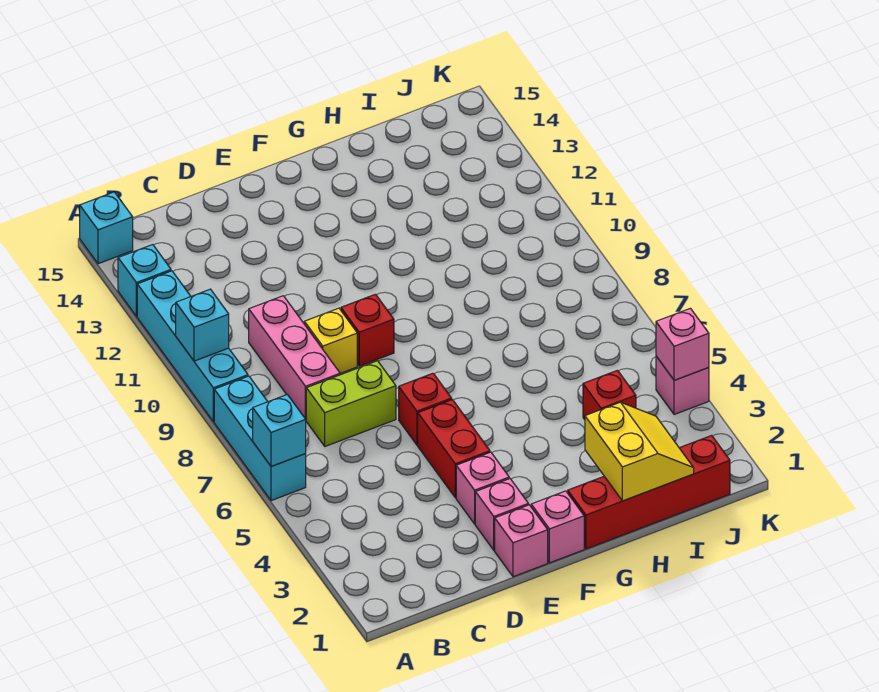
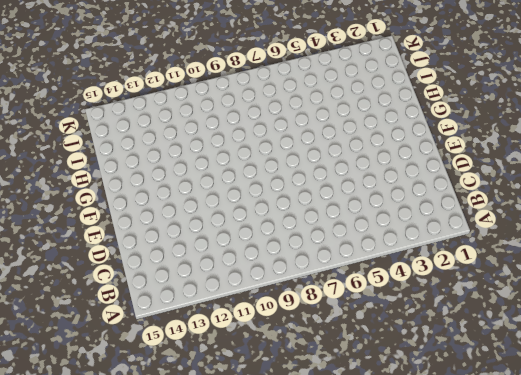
none -> cyan brick A6:A8 level 1
none -> cyan brick A9:A12 level 1
none -> cyan brick A13 level 1

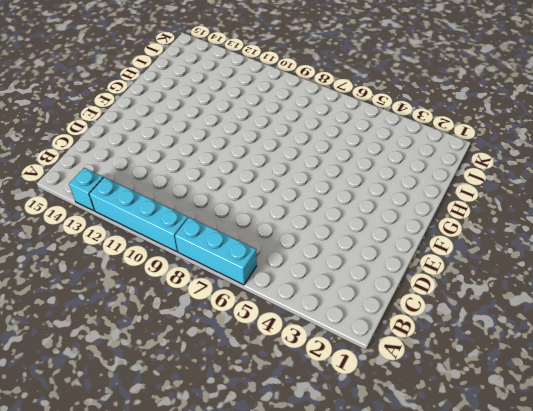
none -> cyan brick A15 level 1
none -> lime brick C7:D7 level 1
none -> pink brick C8:C10 level 1

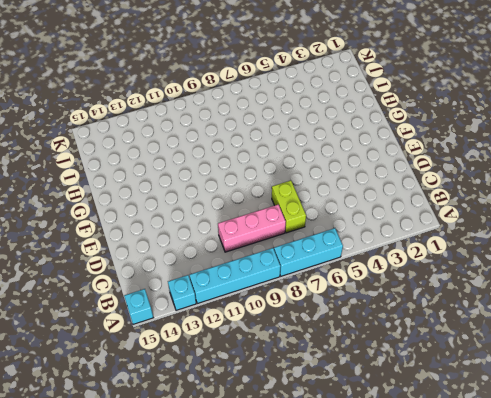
none -> yellow brick D9 level 1
none -> pink brick E1 level 1
none -> pink brick E2 level 1

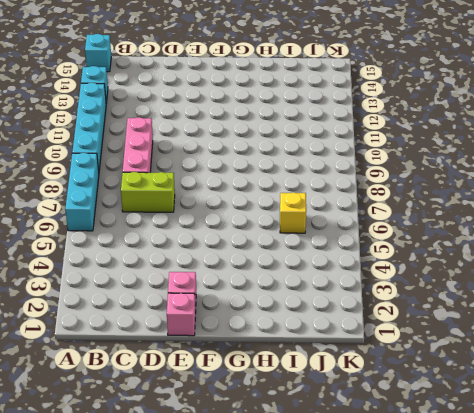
yellow brick I6 level 1 -> yellow brick D9 level 1
none -> pink brick E3 level 1
none -> red brick E4:E5 level 1
none -> red brick E6 level 1

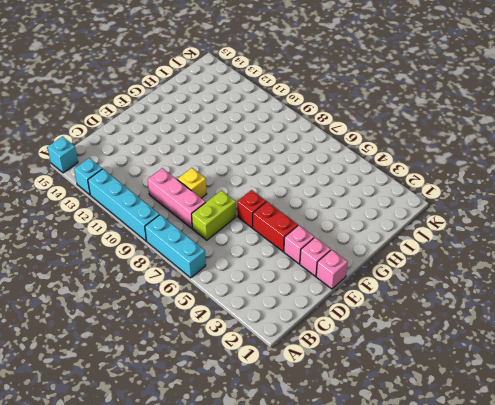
none -> red brick E9 level 1
none -> pink brick F1 level 1
none -> red brick G1:J1 level 1

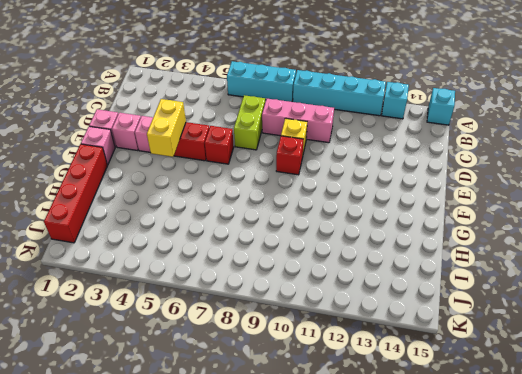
yellow brick E4:F4 level 2 -> none
none -> red brick I4 level 1
none -> pink brick K4 level 1
none -> cyan brick A6 level 2

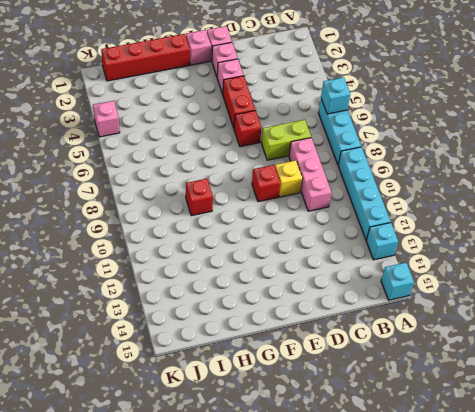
red brick H9 level 1 -> red brick I4 level 1
none -> cyan brick A10 level 2
none -> yellow slope H1:I2 level 2 top H
none -> pink brick K4 level 2

